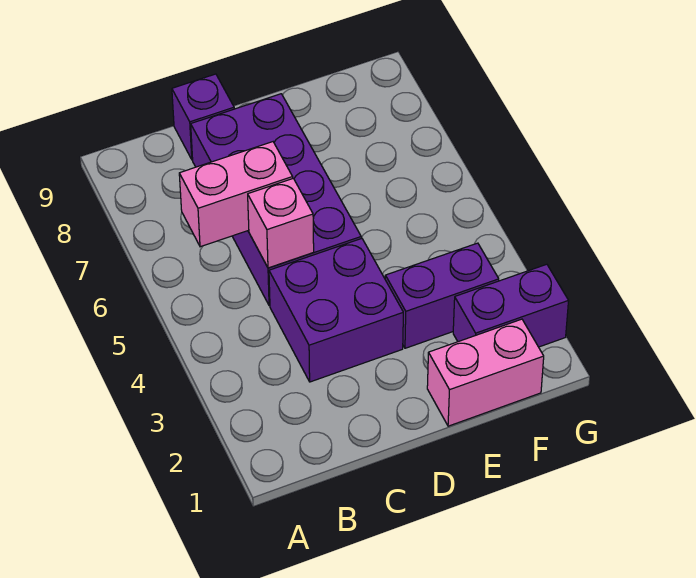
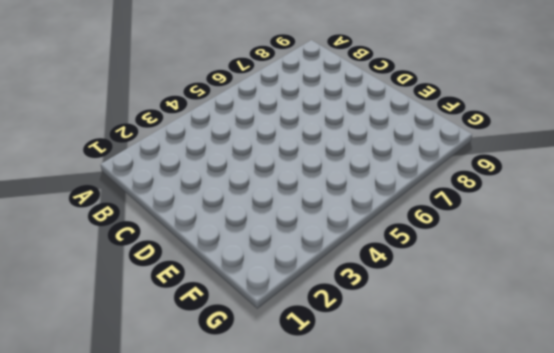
none -> purple brick C3:D4 level 1
none -> purple brick C5:D8 level 1

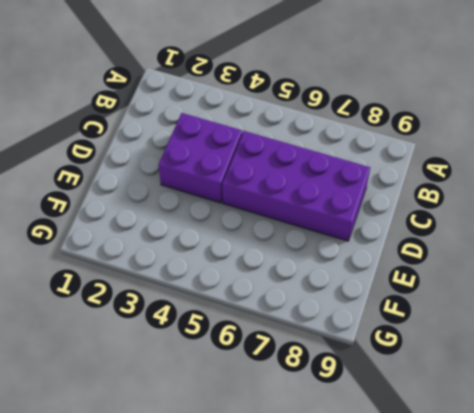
none -> purple brick C9 level 1
none -> pink brick E1:F1 level 1

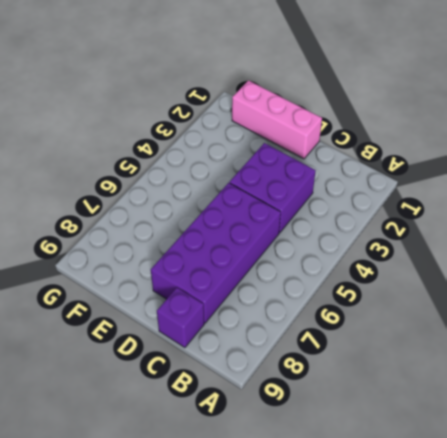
pink brick D1:F1 level 1 -> pink brick E1:F1 level 1
none -> purple brick E3:F3 level 1
none -> purple brick F2:G2 level 1

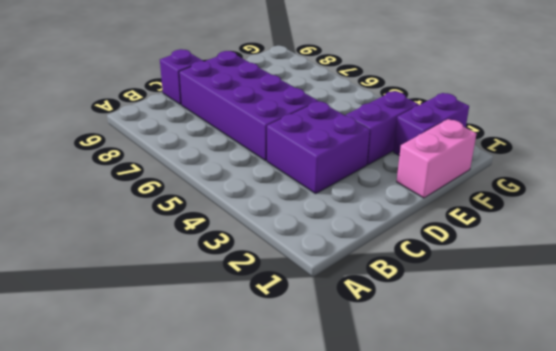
none -> pink brick B6:C6 level 2
none -> pink brick C5 level 2

